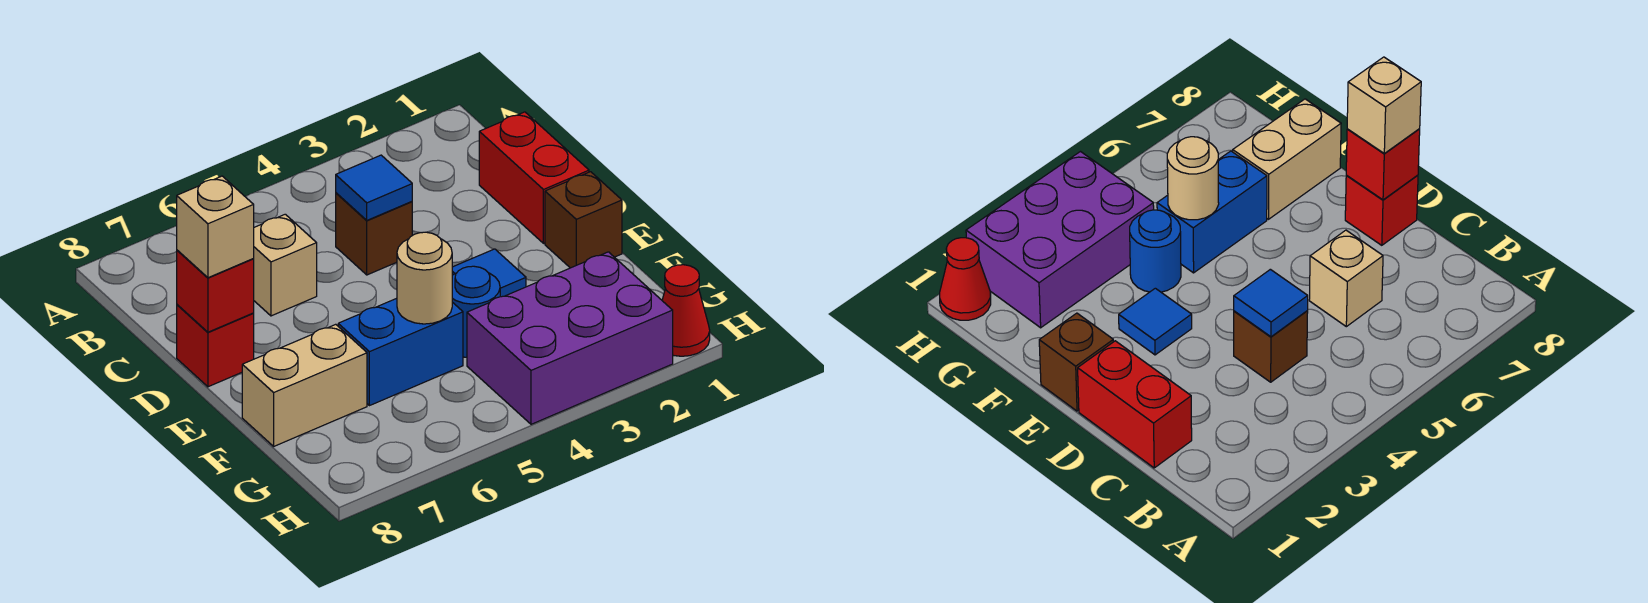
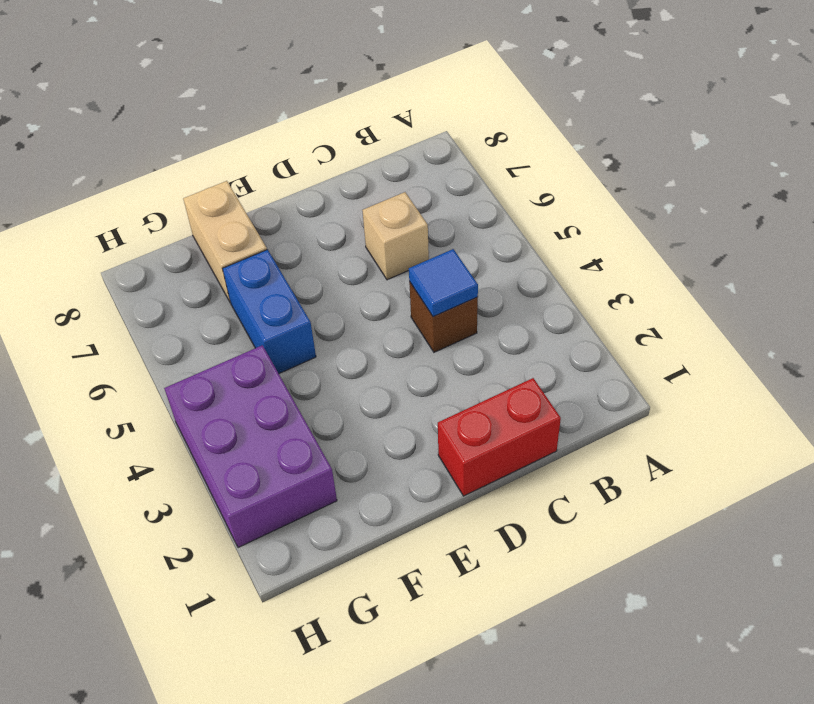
none -> red brick D8 level 1
none -> brown brick E1 level 1
none -> blue tile E3 level 1

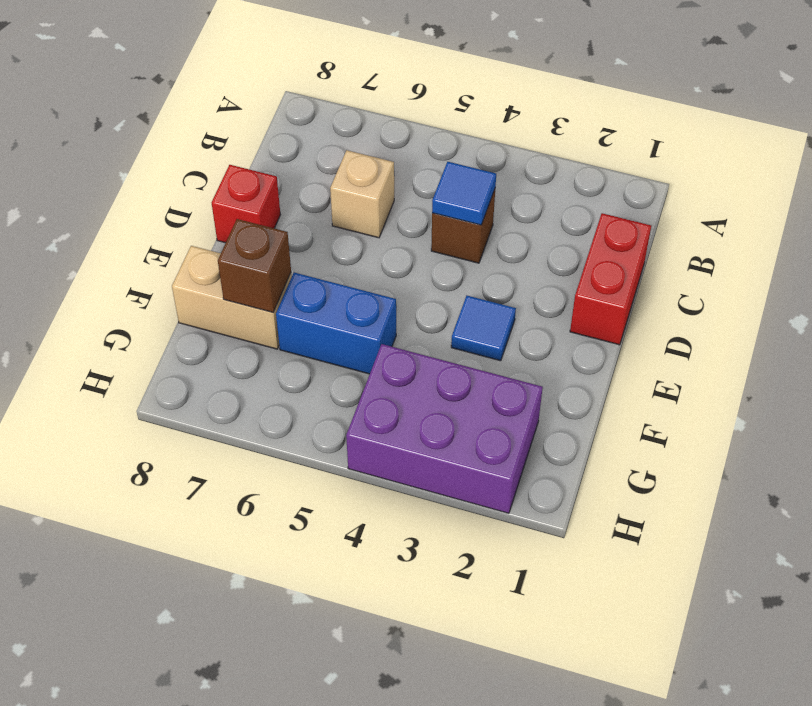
brown brick F7 level 2 -> brown brick E1 level 1
none -> blue round brick F4 level 1
none -> red cone H1 level 1
none -> red brick D8 level 2

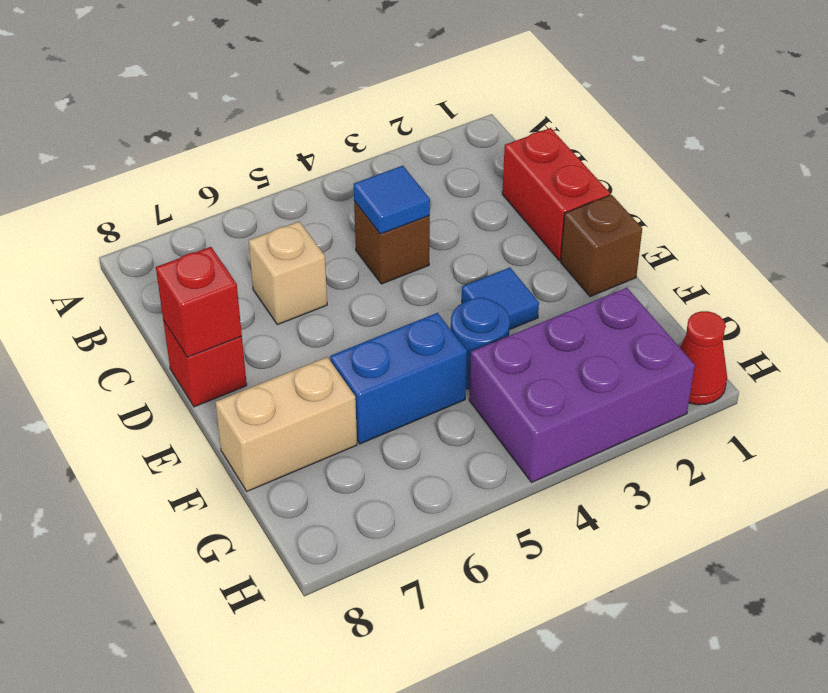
none -> tan round brick F5 level 2
none -> tan brick D8 level 3

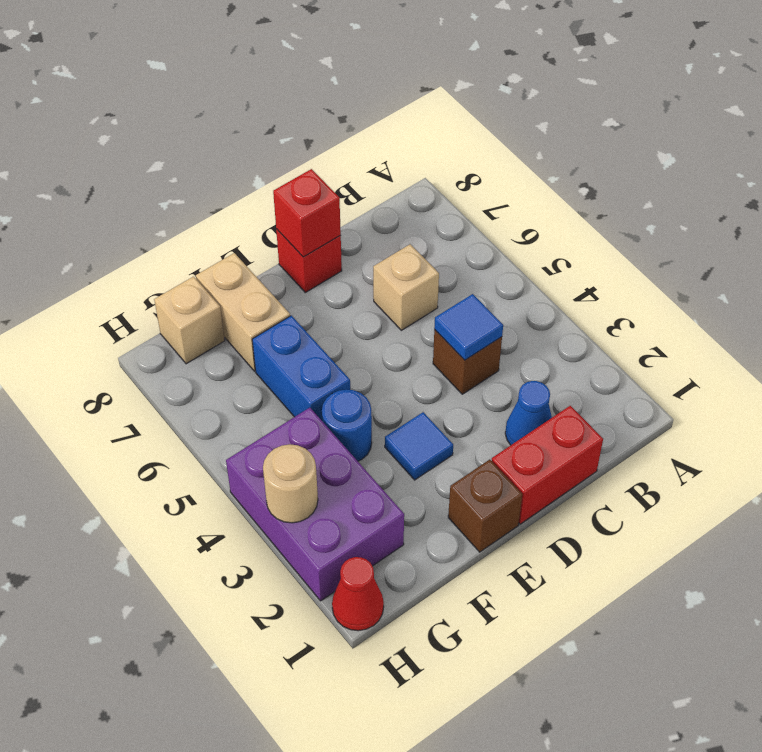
blue cone C2 level 1 -> none
tan brick G8 level 1 -> tan brick D8 level 3
tan round brick H3 level 2 -> tan round brick F5 level 2

